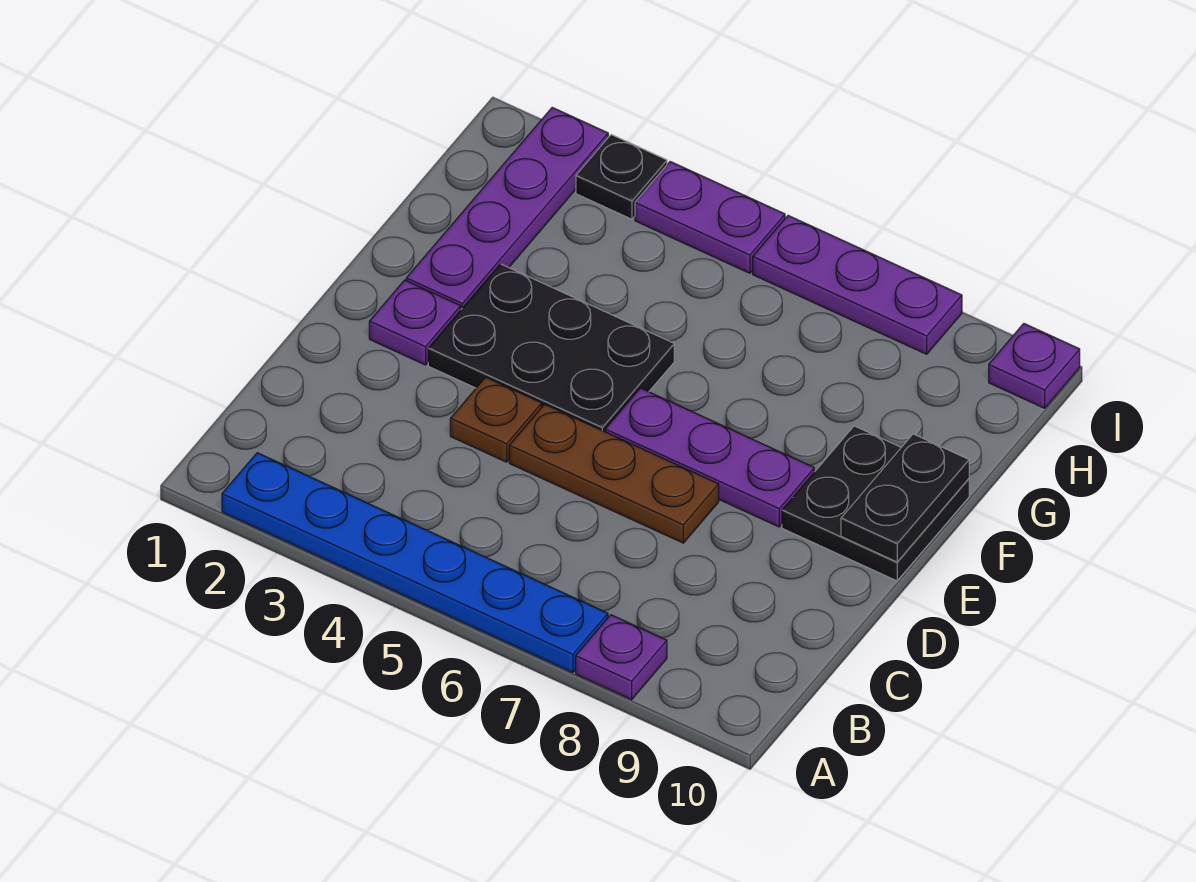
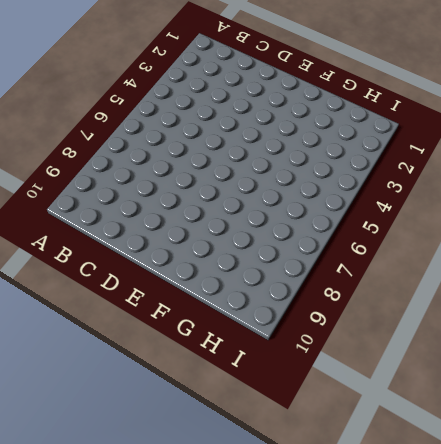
none -> blue plate A2:A7 level 1
none -> purple plate A8 level 1
none -> brown plate D4 level 1

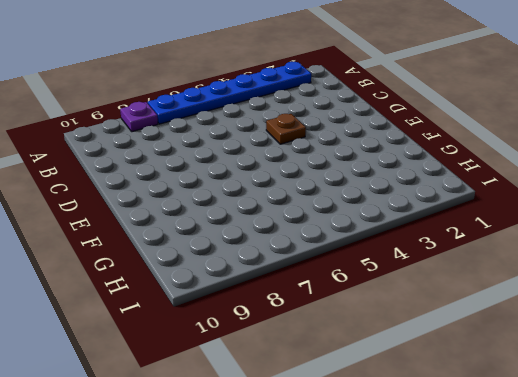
none -> brown plate D5:D7 level 1
none -> purple plate E2 level 1
none -> black plate E3:F5 level 1

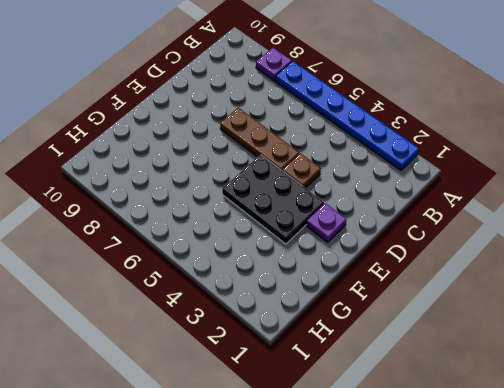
none -> purple plate E6:E8 level 1
none -> black plate E9:F10 level 1
none -> purple plate F2:I2 level 1

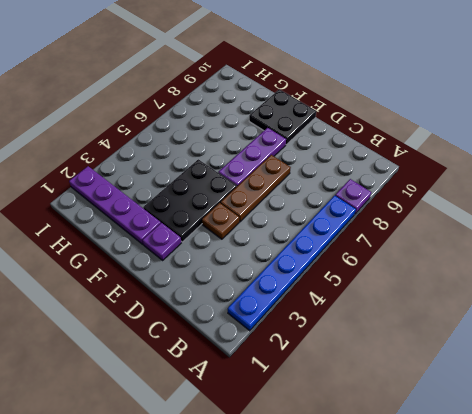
none -> black plate I3 level 1
none -> purple plate I4:I5 level 1
none -> purple plate I6:I8 level 1

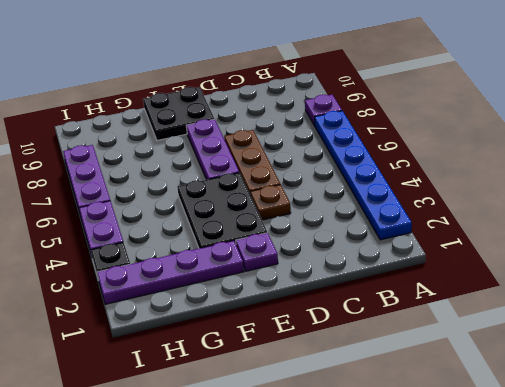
none -> purple plate I10 level 1
none -> black plate E10:F10 level 2

